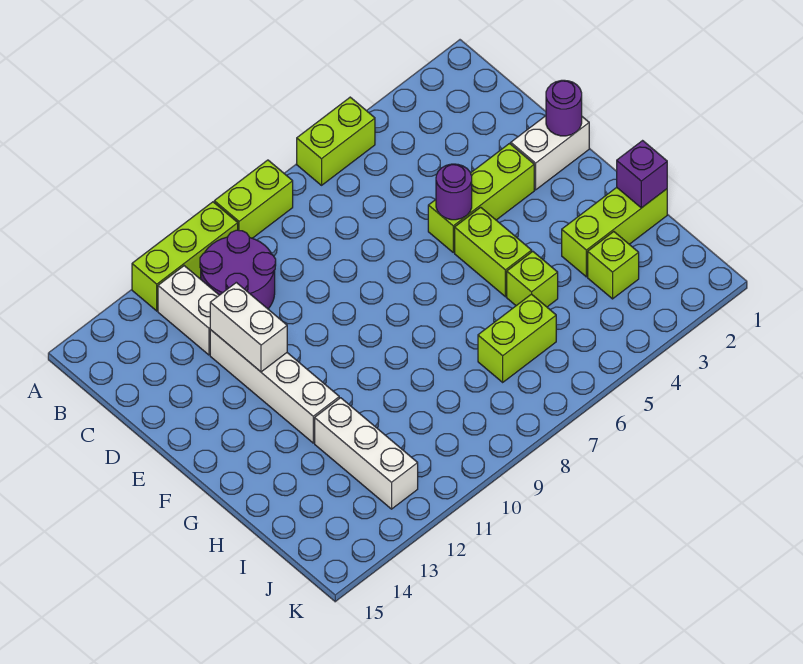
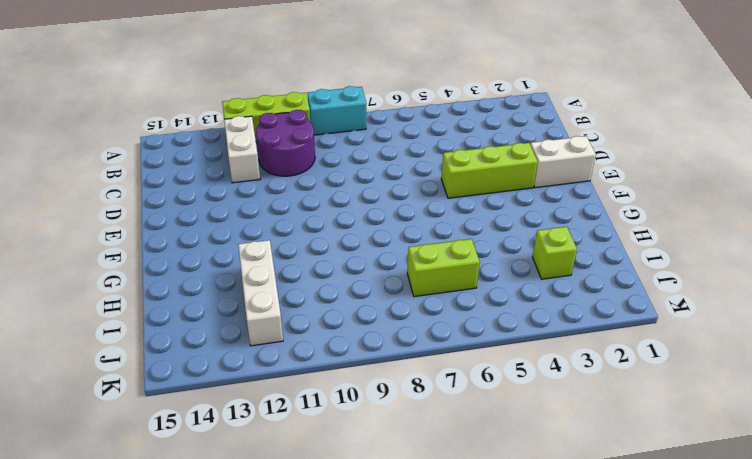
cyan brick A8:A9 level 1 -> lime brick A8:A9 level 1
none -> lime brick A5:A6 level 1
none -> white brick D12:G12 level 1
none -> lime brick F5:G5 level 1

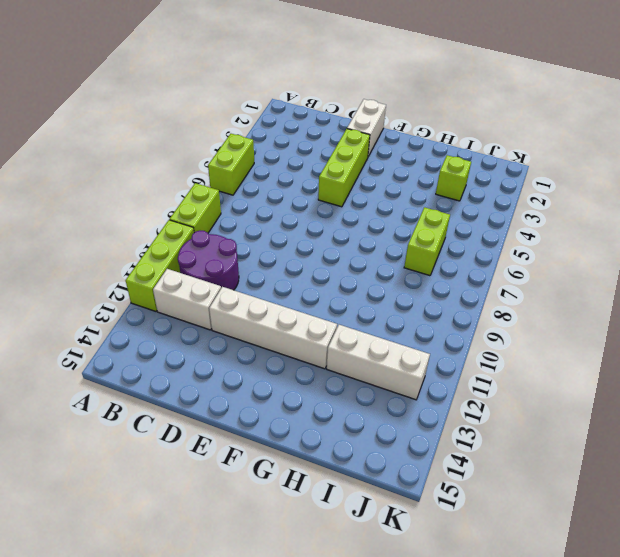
none -> lime brick F5:G5 level 1
none -> lime brick H1:H3 level 1
none -> lime brick H5 level 1

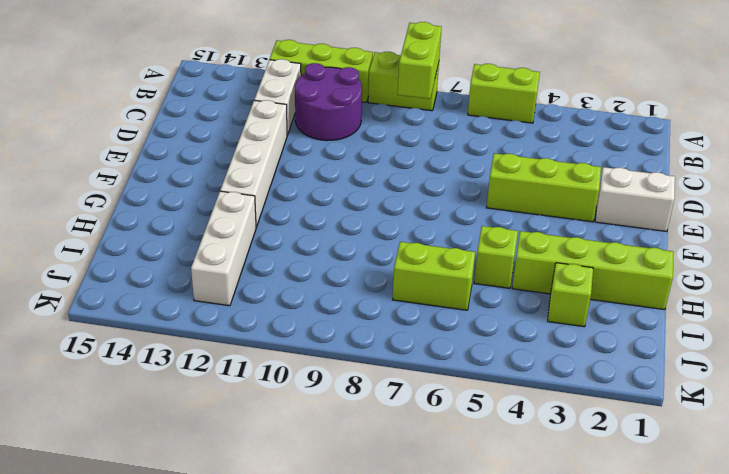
lime brick A8:B8 level 2 -> lime brick F5:G5 level 1
lime brick H1:H4 level 1 -> lime brick H1:H3 level 1
none -> white brick D12:E12 level 2
none -> purple round brick E1 level 2
none -> purple round brick E5 level 2

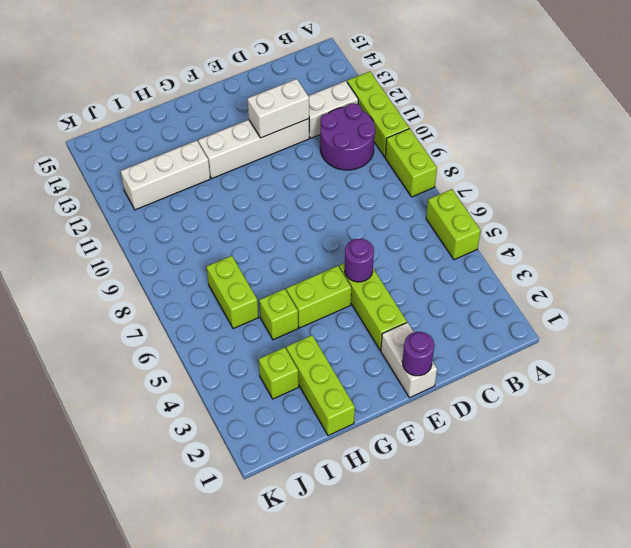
none -> purple brick H1 level 2

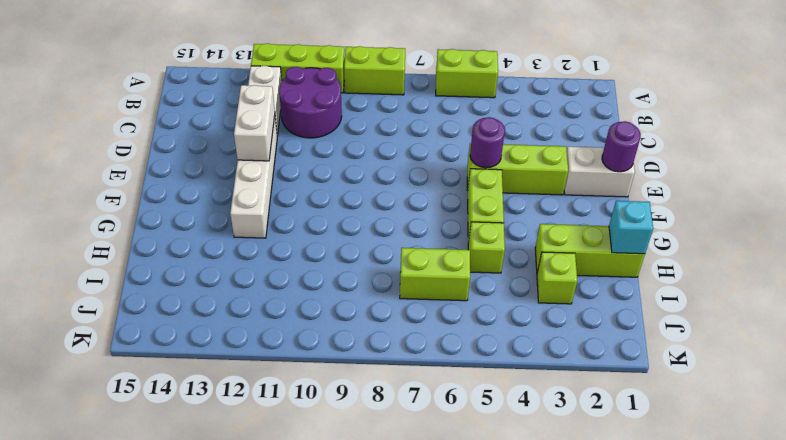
cyan brick H1 level 2 -> purple brick H1 level 2
none -> white brick H12:J12 level 1

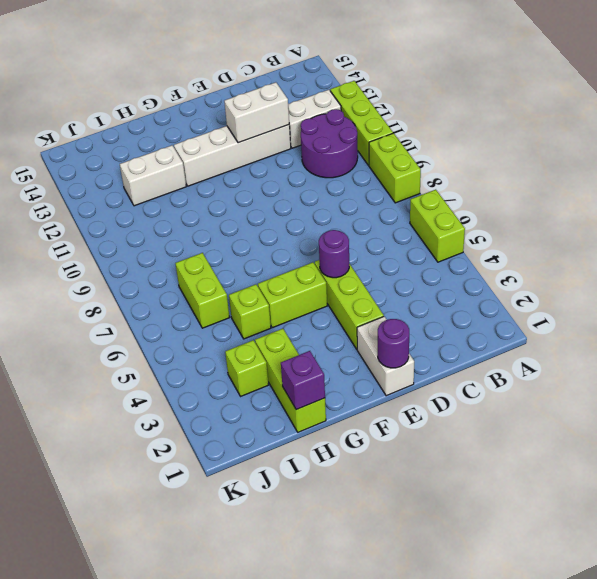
white brick H12:I12 level 1 -> white brick H12:J12 level 1

